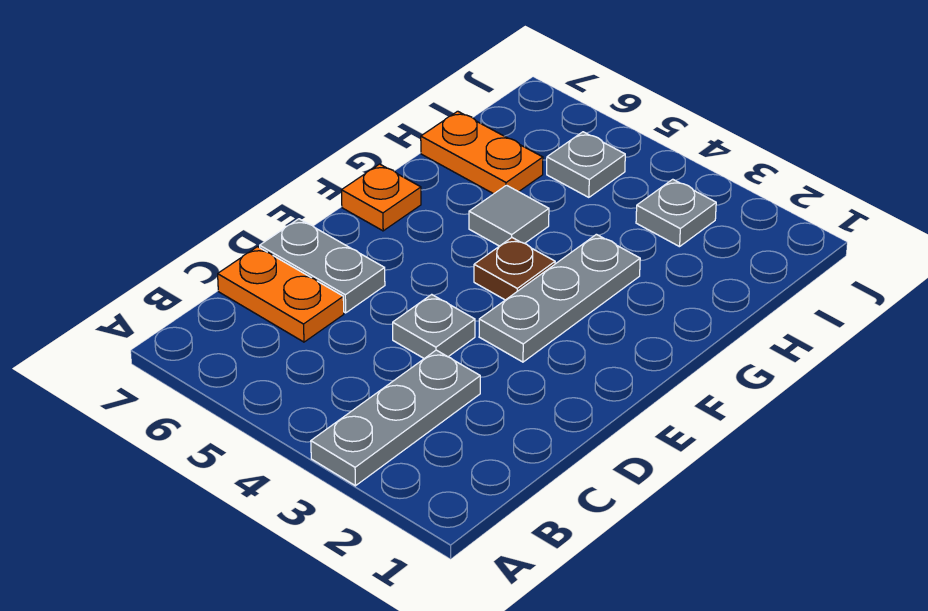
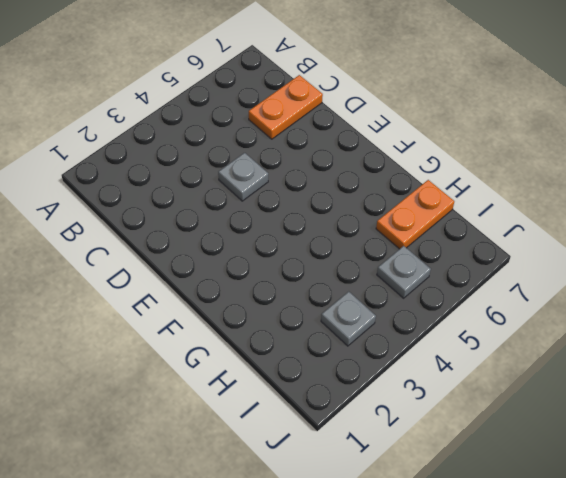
none -> grey plate A3:C3 level 1
none -> grey plate D6:D7 level 1

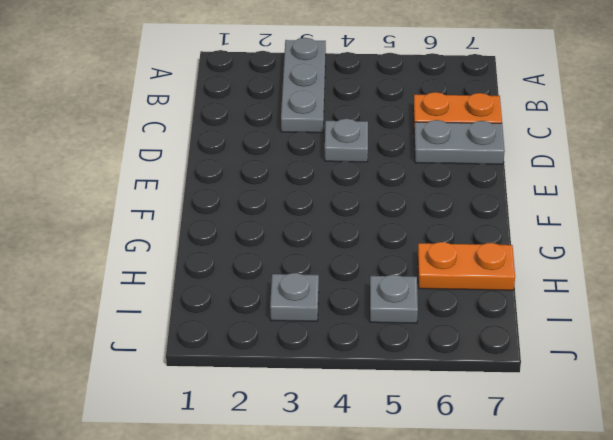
none -> grey plate E3:G3 level 1
none -> brown plate F4 level 1

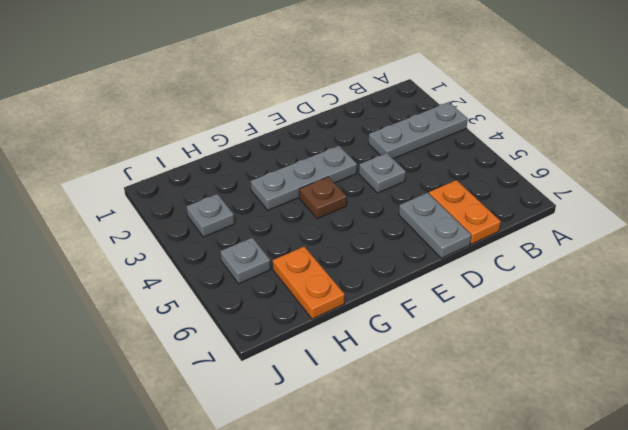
none -> orange plate F7 level 1
none -> grey tile G5 level 1

